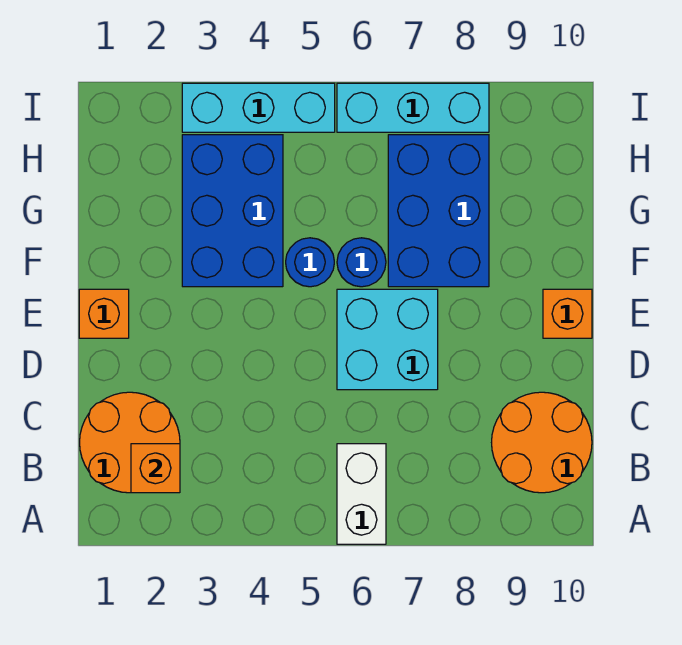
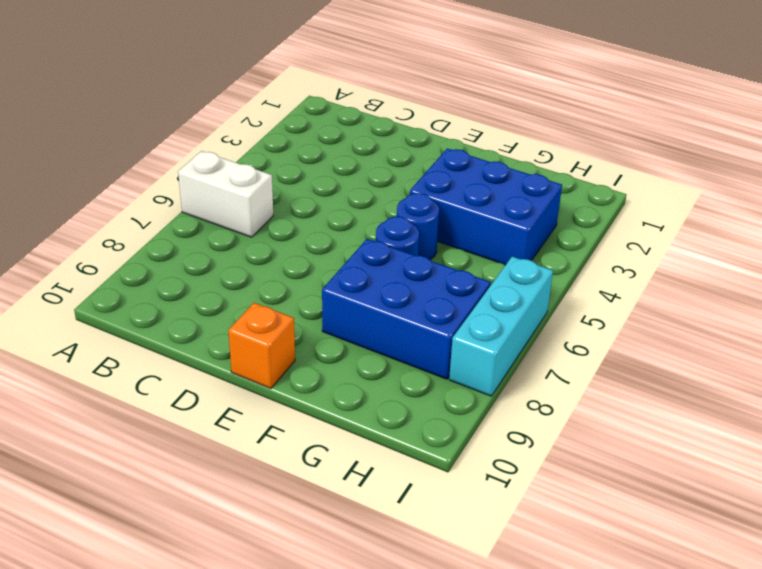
none -> orange round brick B1:C2 level 1
none -> orange round brick B9:C10 level 1
none -> cyan brick D6:E7 level 1

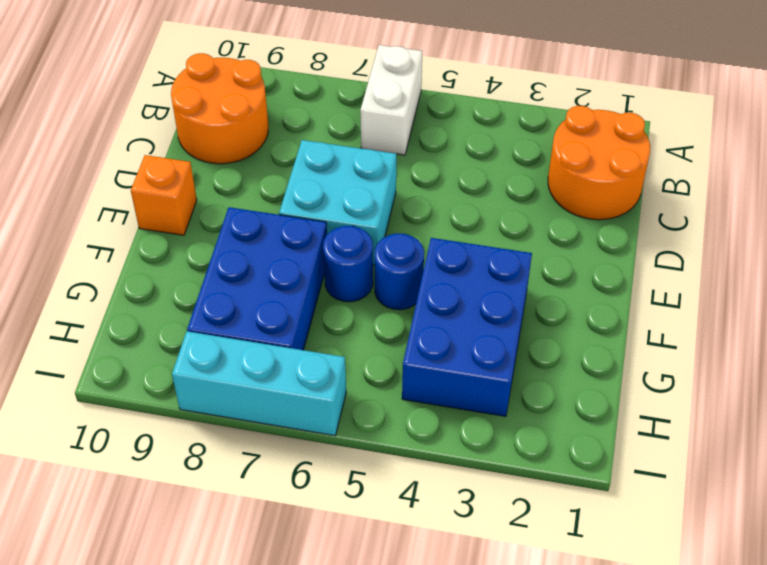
none -> orange brick E1 level 1
none -> cyan brick I3:I5 level 1
none -> orange brick B2 level 2

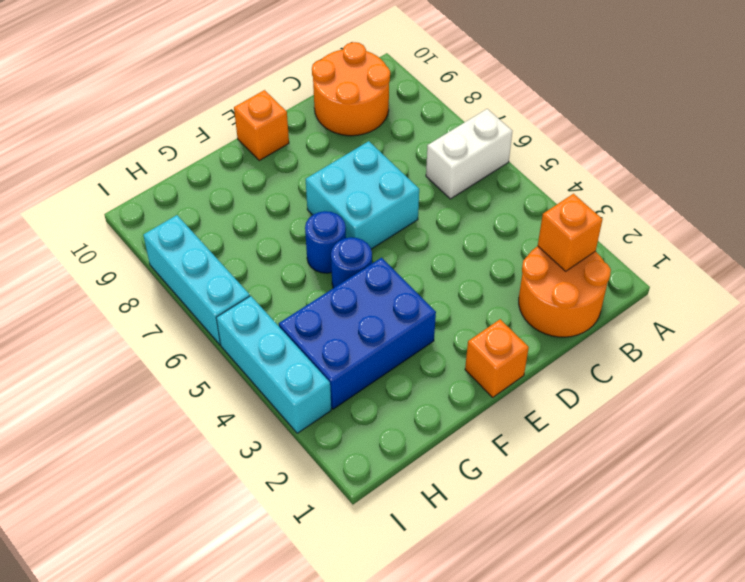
none -> blue brick F7:H8 level 1

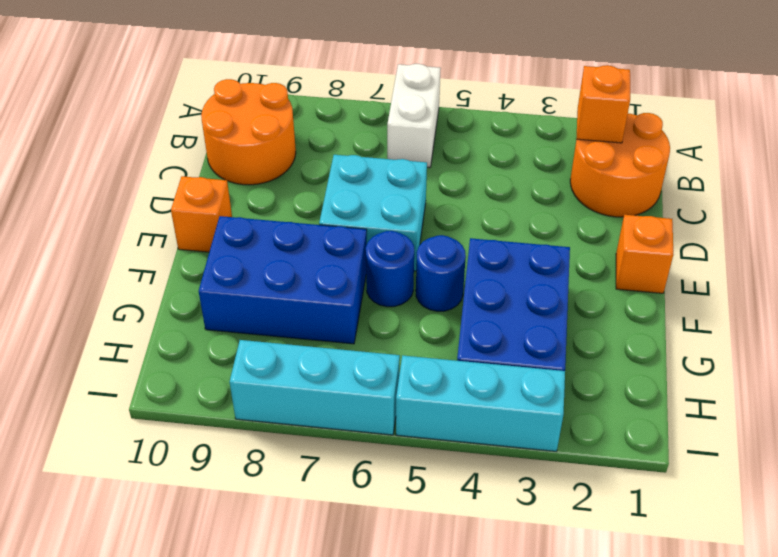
blue brick F7:G9 level 1 -> blue brick F7:H8 level 1

